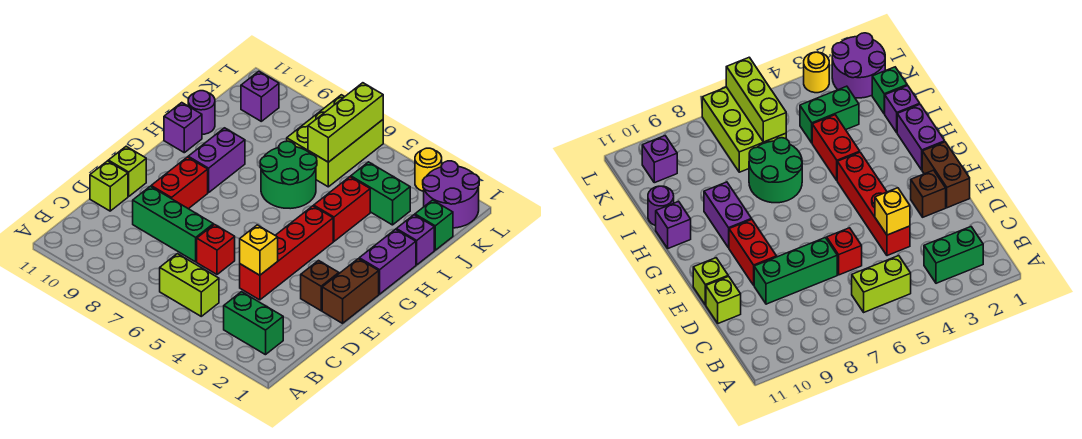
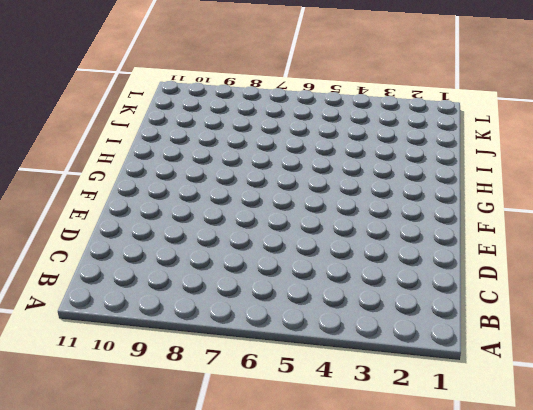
none -> green brick B2:B3 level 1
none -> lime brick B5:B6 level 1
none -> red brick D4:G4 level 1

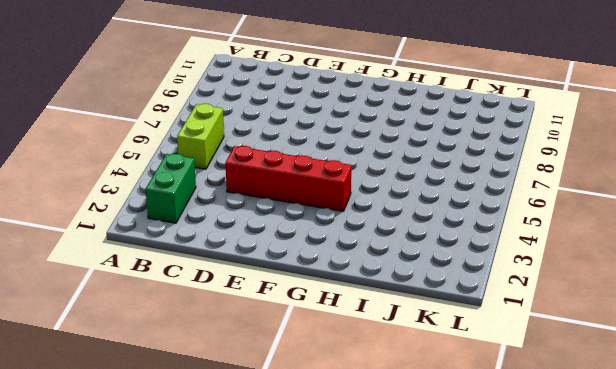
none -> red brick D6 level 1
none -> green brick D7:D9 level 1
none -> lime brick D11 level 1

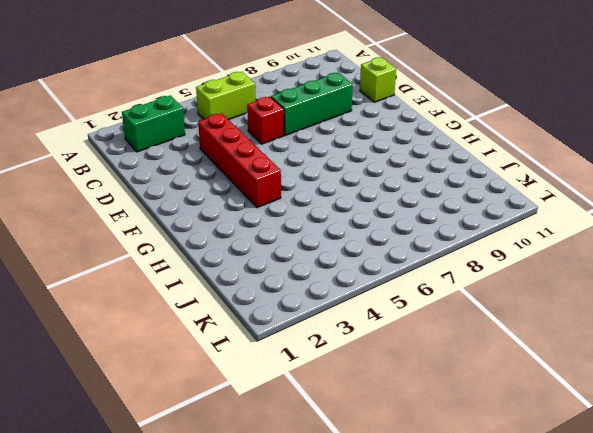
none -> brown brick E1:F1 level 1
none -> brown brick E2 level 1
none -> red brick E9:F9 level 1

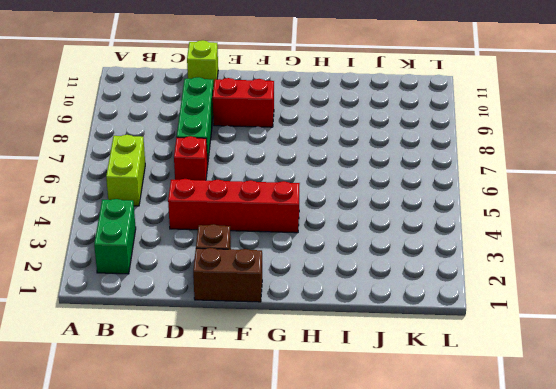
none -> lime brick E11 level 1
none -> purple brick G1:H1 level 1
none -> purple brick G9:H9 level 1

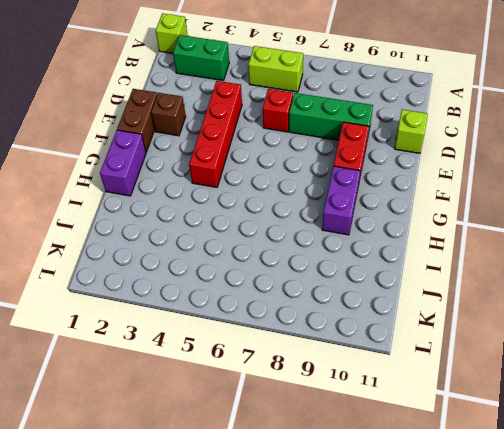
lime brick A1 level 1 -> lime brick E11 level 1
none -> red brick H4:I4 level 1
none -> green round brick H6:I7 level 1
none -> purple brick H11 level 1

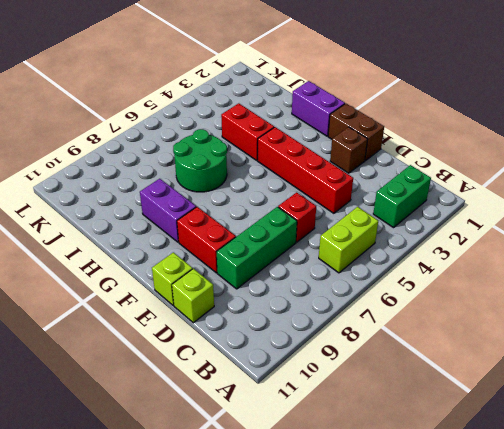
none -> purple brick H11 level 1
none -> purple brick I1 level 1
none -> purple round brick I11 level 1

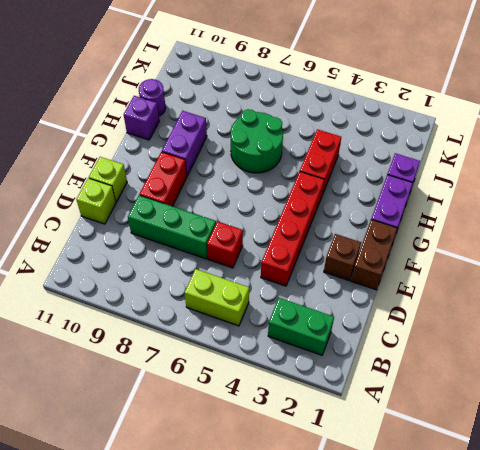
none -> green brick J1 level 1
none -> green brick J3:J4 level 1
none -> lime brick J6:L7 level 1

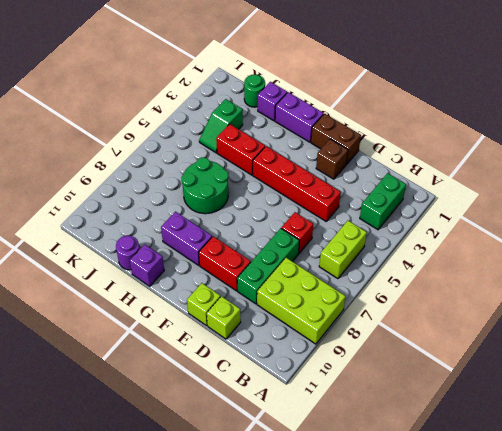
lime brick A8:C9 level 1 -> lime brick J6:L7 level 1
green round brick J1 level 1 -> green brick J1 level 1
green slope J3:J4 level 1 top 3 -> green brick J3:J4 level 1
none -> purple round brick K1:L2 level 1
none -> purple brick K10 level 1
none -> yellow round brick L3 level 1

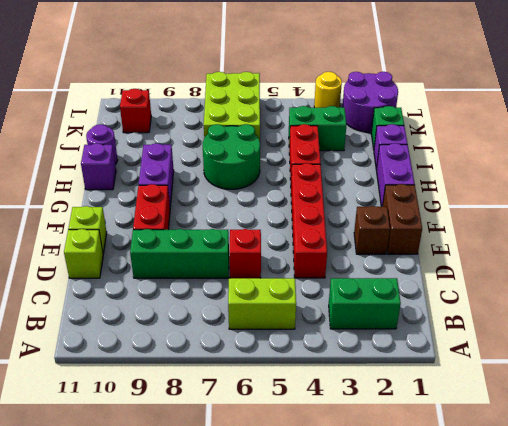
red brick K10 level 1 -> purple brick K10 level 1
none -> yellow brick D4 level 2
none -> lime brick J6:L6 level 2

